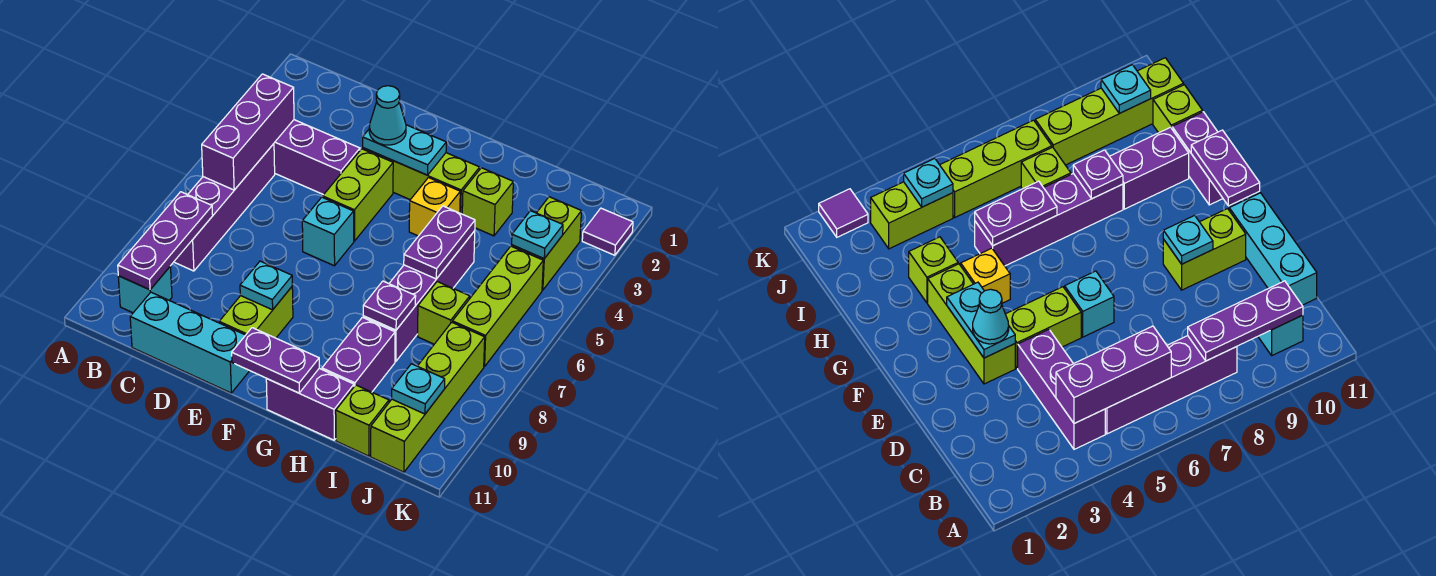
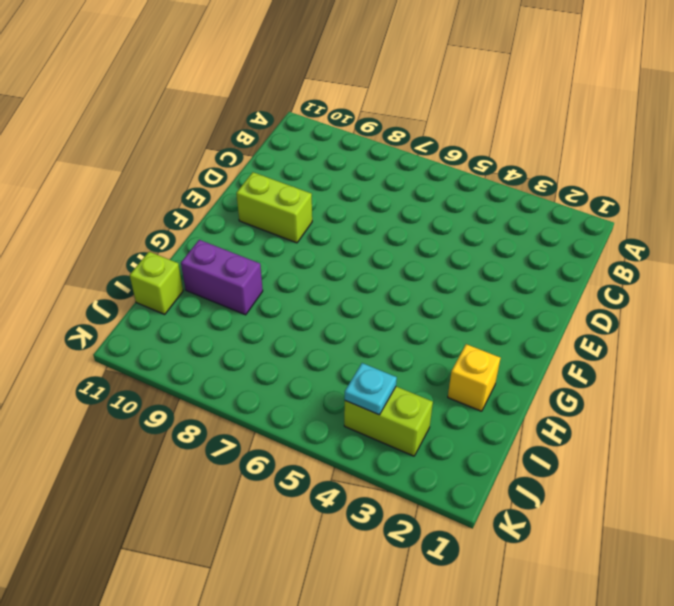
yellow brick H2 level 1 -> yellow brick G4 level 1
none -> purple brick B4:D4 level 1
none -> purple brick B5:B8 level 1
none -> cyan brick B10 level 1

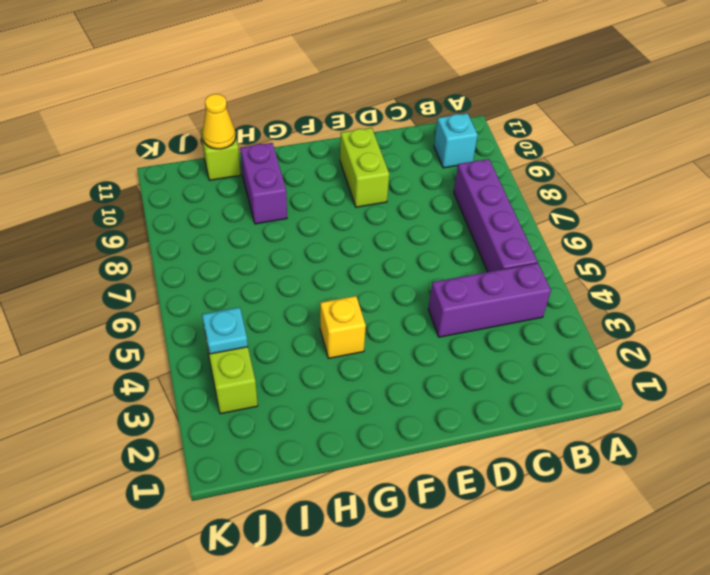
yellow cone I11 level 2 -> none
none -> cyan brick C11:E11 level 1
none -> lime brick E3:G3 level 1
none -> lime brick E4:E5 level 1

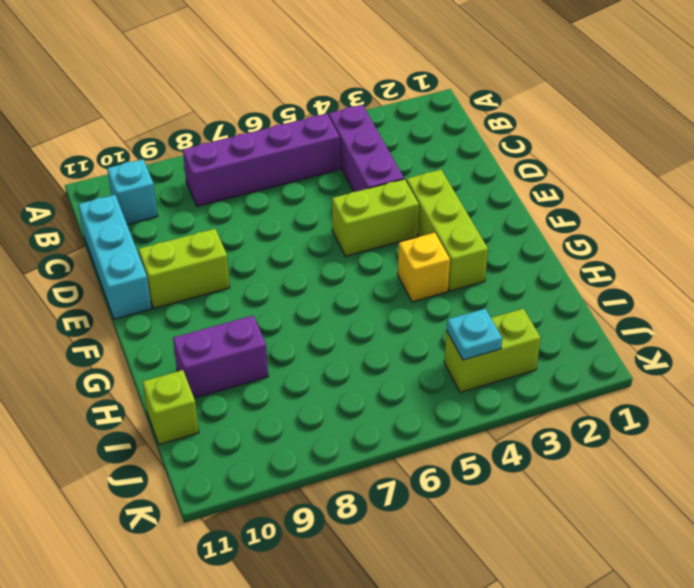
none -> cyan brick E6 level 1
none -> purple brick G11:H11 level 1
none -> lime brick H3 level 1

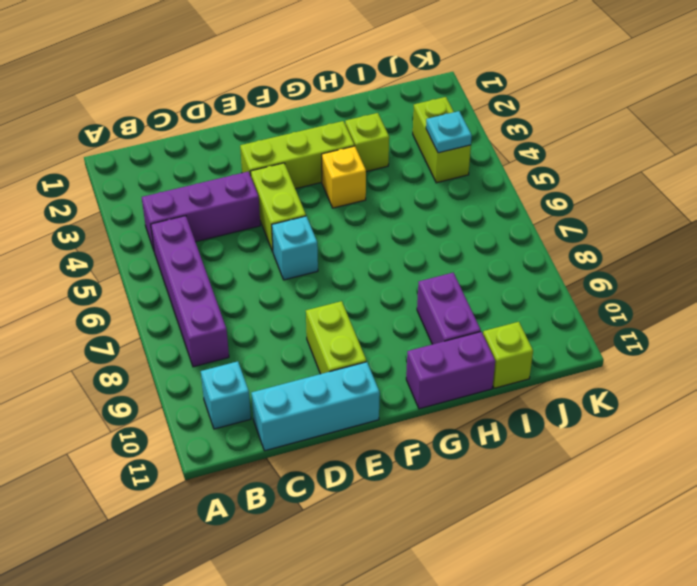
none -> purple brick H5:H8 level 1
none -> lime brick I7 level 1
none -> lime brick J5:J7 level 1

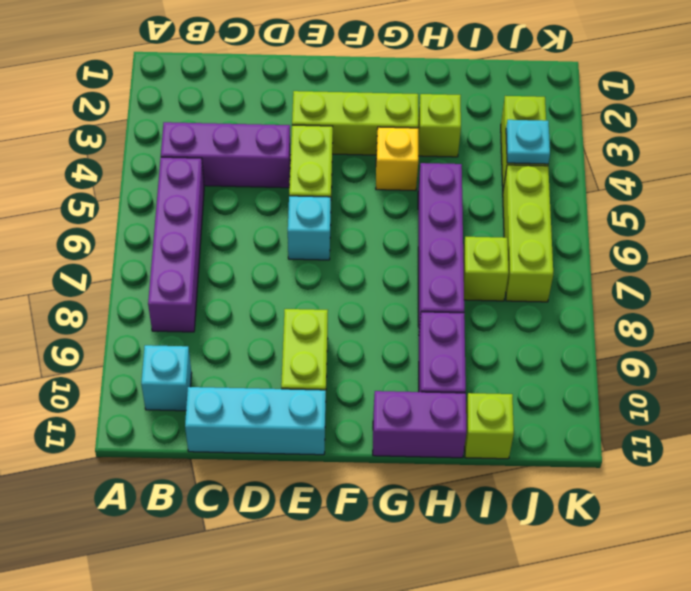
none -> lime brick J8:J11 level 1
none -> purple tile K2 level 1
none -> purple brick B4:B6 level 2

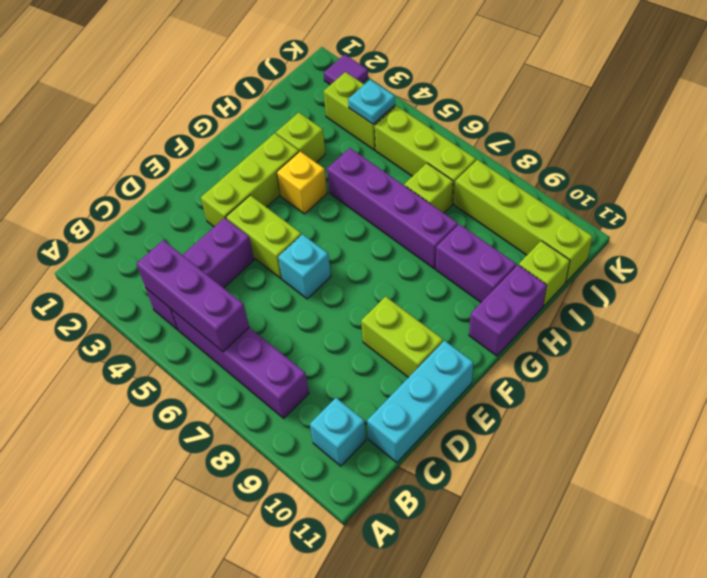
none -> purple plate B8:B10 level 2
none -> cyan plate E3:F3 level 2
none -> cyan plate E9 level 2

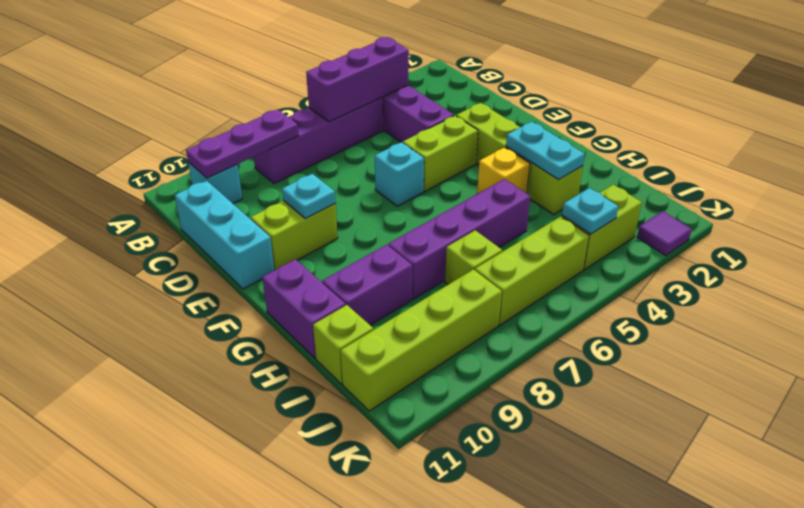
cyan plate G3:H3 level 2 -> cyan plate E3:F3 level 2
none -> purple plate F11:G11 level 2
none -> purple plate H5:H6 level 2
none -> purple plate H8 level 2

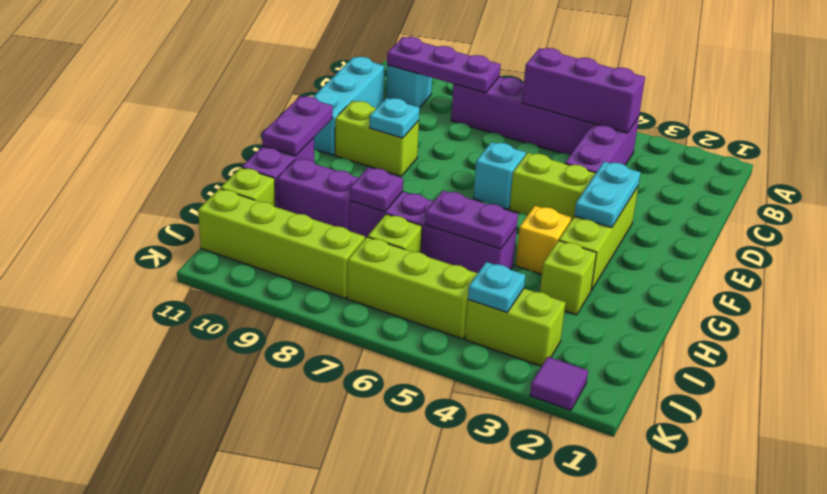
none -> cyan plate J10 level 2
none -> cyan cone E3 level 3

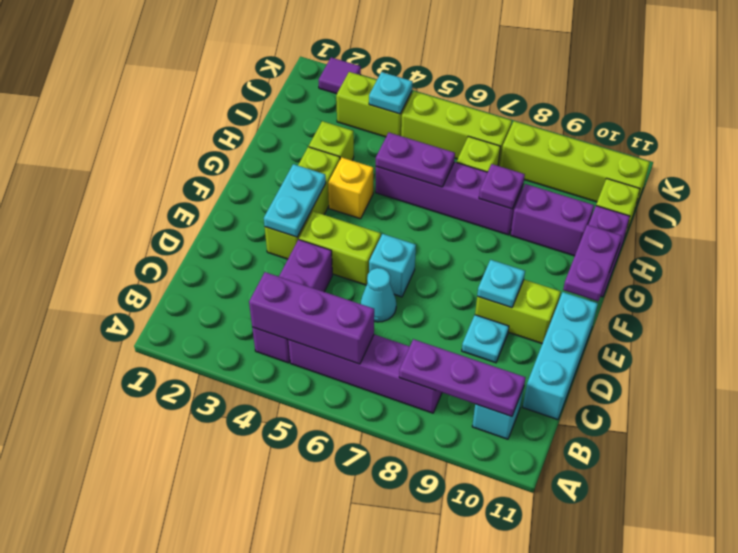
cyan cone D6 level 1 -> cyan cone E3 level 3
cyan plate D9 level 1 -> cyan plate J10 level 2

